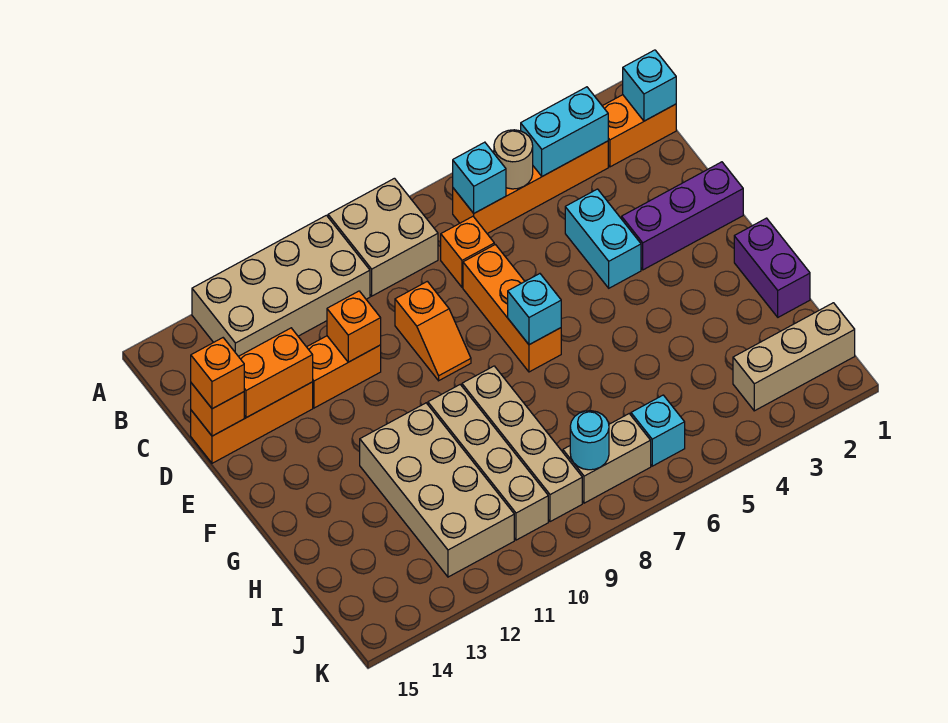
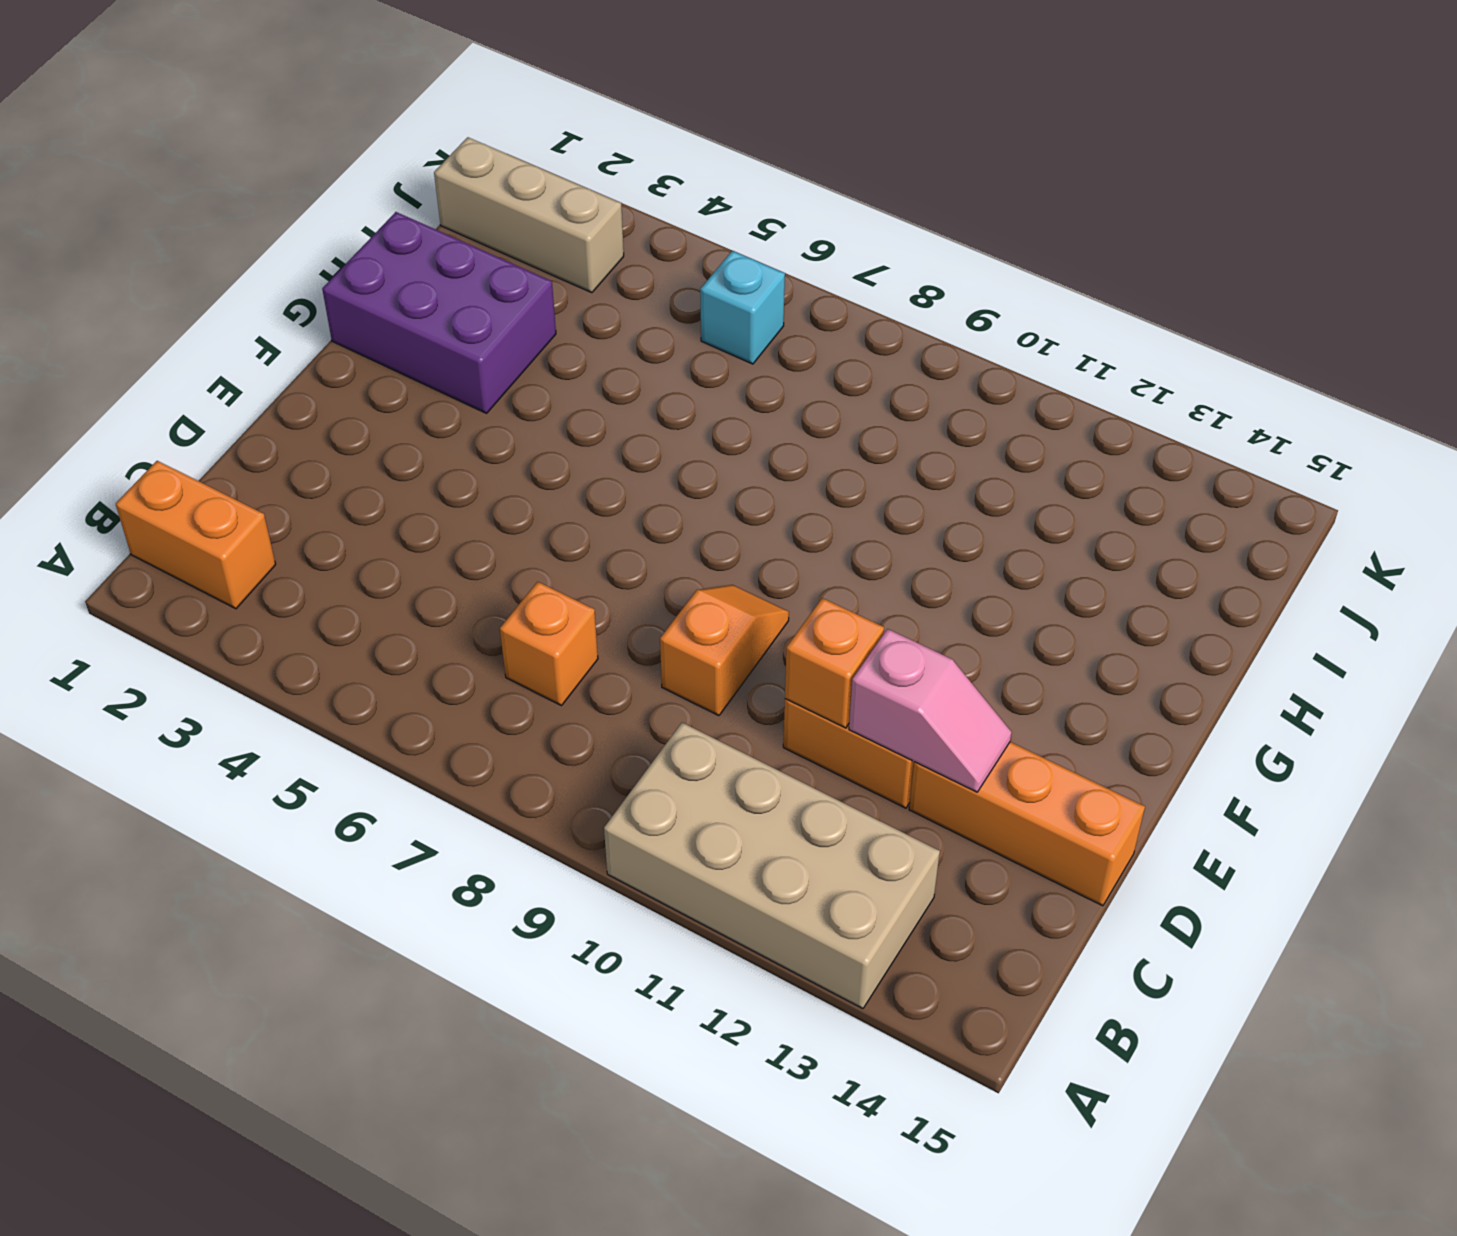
pink slope D12:D13 level 2 top 12 -> orange brick D13:D14 level 2
purple brick G1:H3 level 1 -> purple brick G1:H1 level 1
none -> tan brick A8:B9 level 1
none -> orange brick B3:B6 level 1
none -> cyan brick D4:E4 level 1

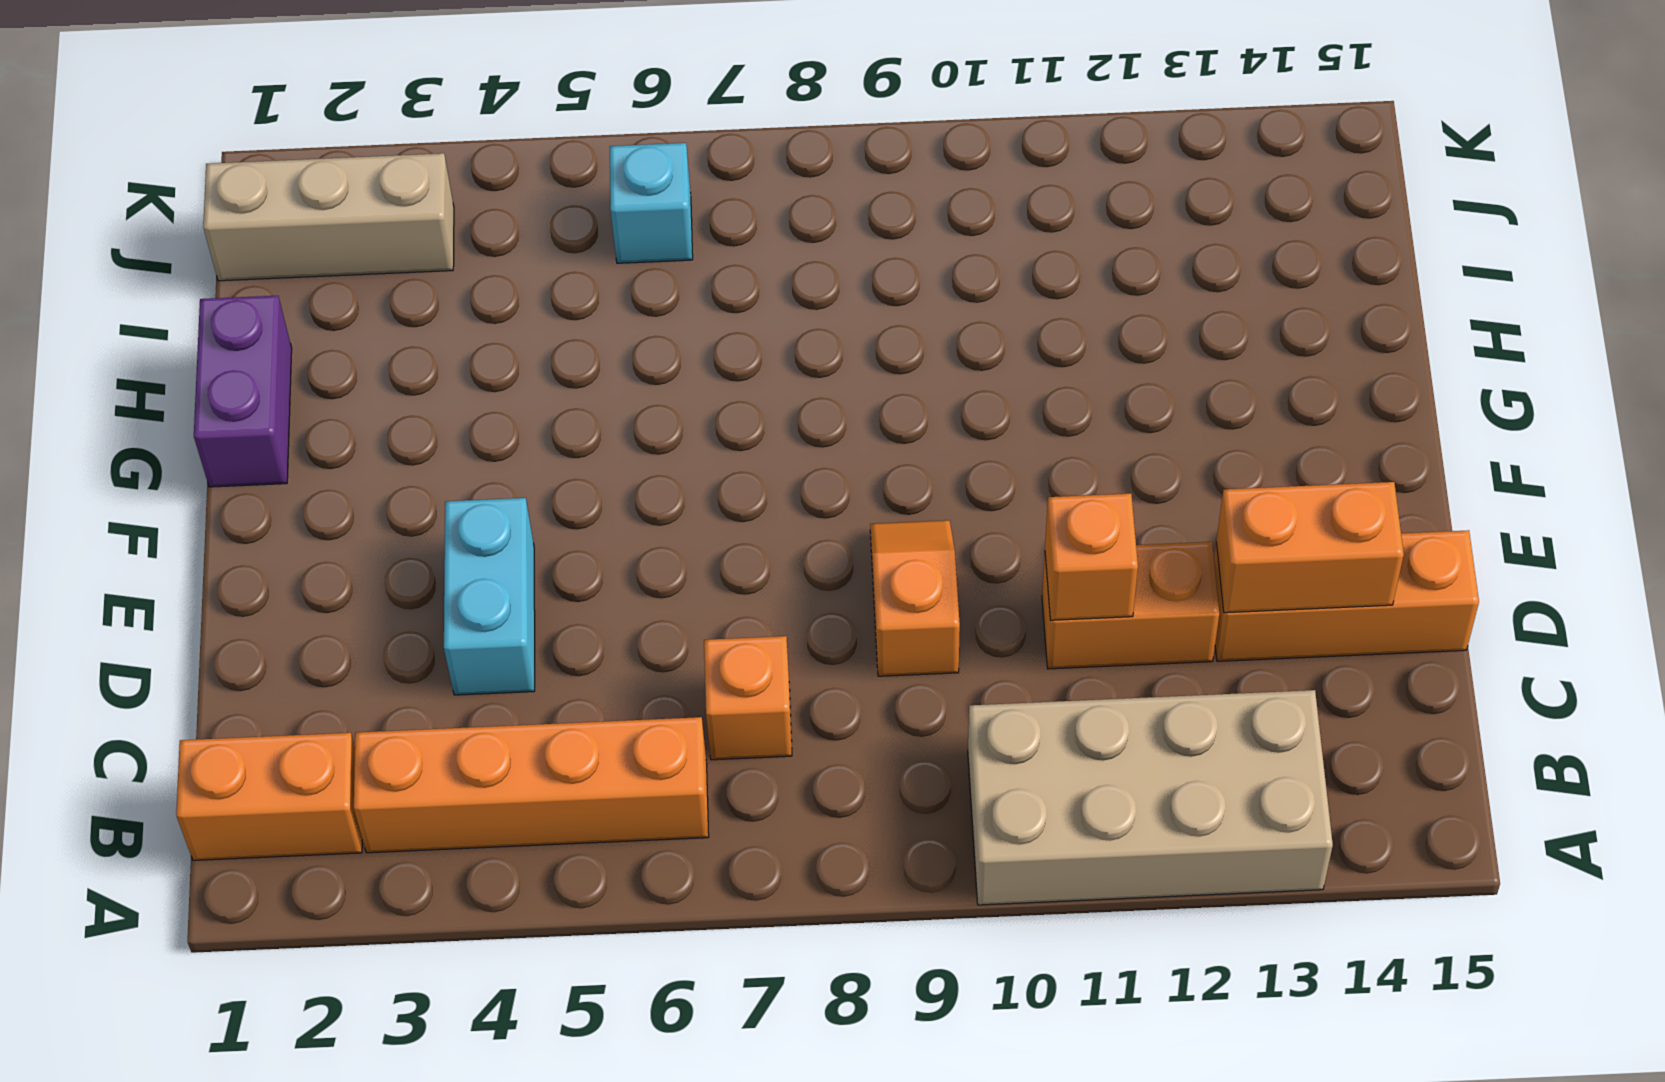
none -> tan brick A8:B9 level 1
none -> orange brick D7:F7 level 1
none -> purple brick E1:E3 level 1

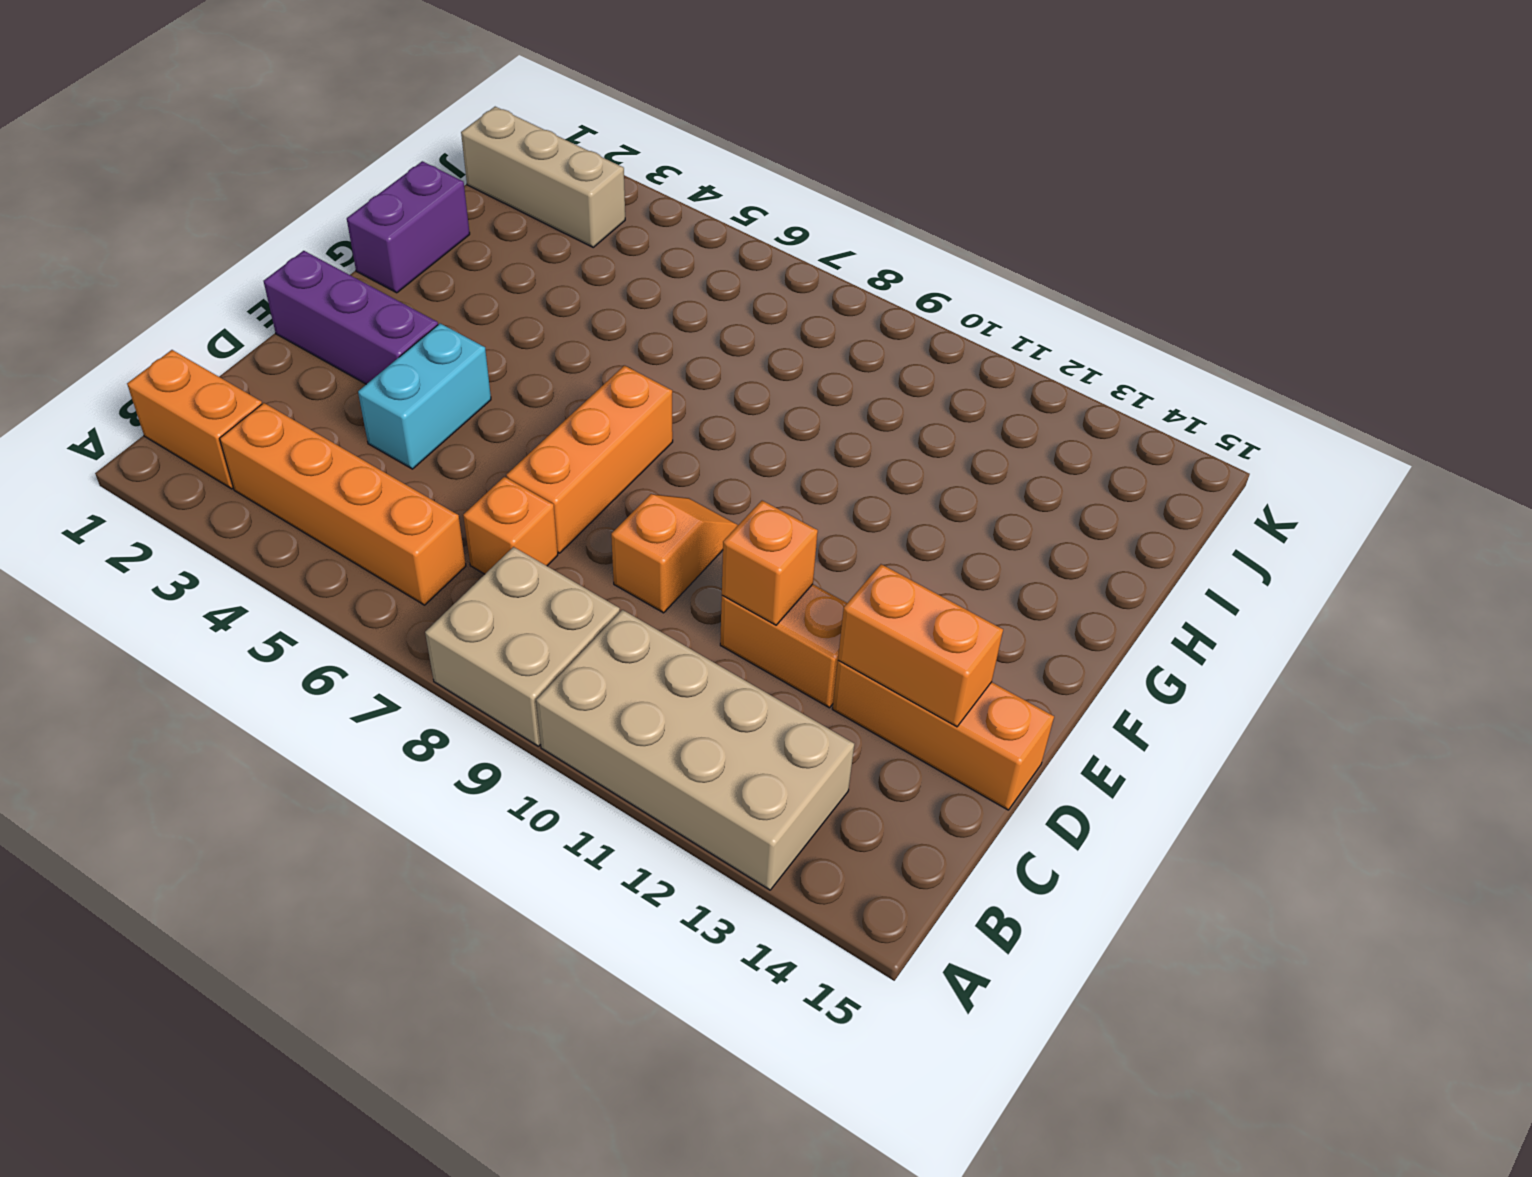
none -> tan brick G9:J9 level 1
none -> tan brick G10:J10 level 1
none -> tan brick G11:J12 level 1

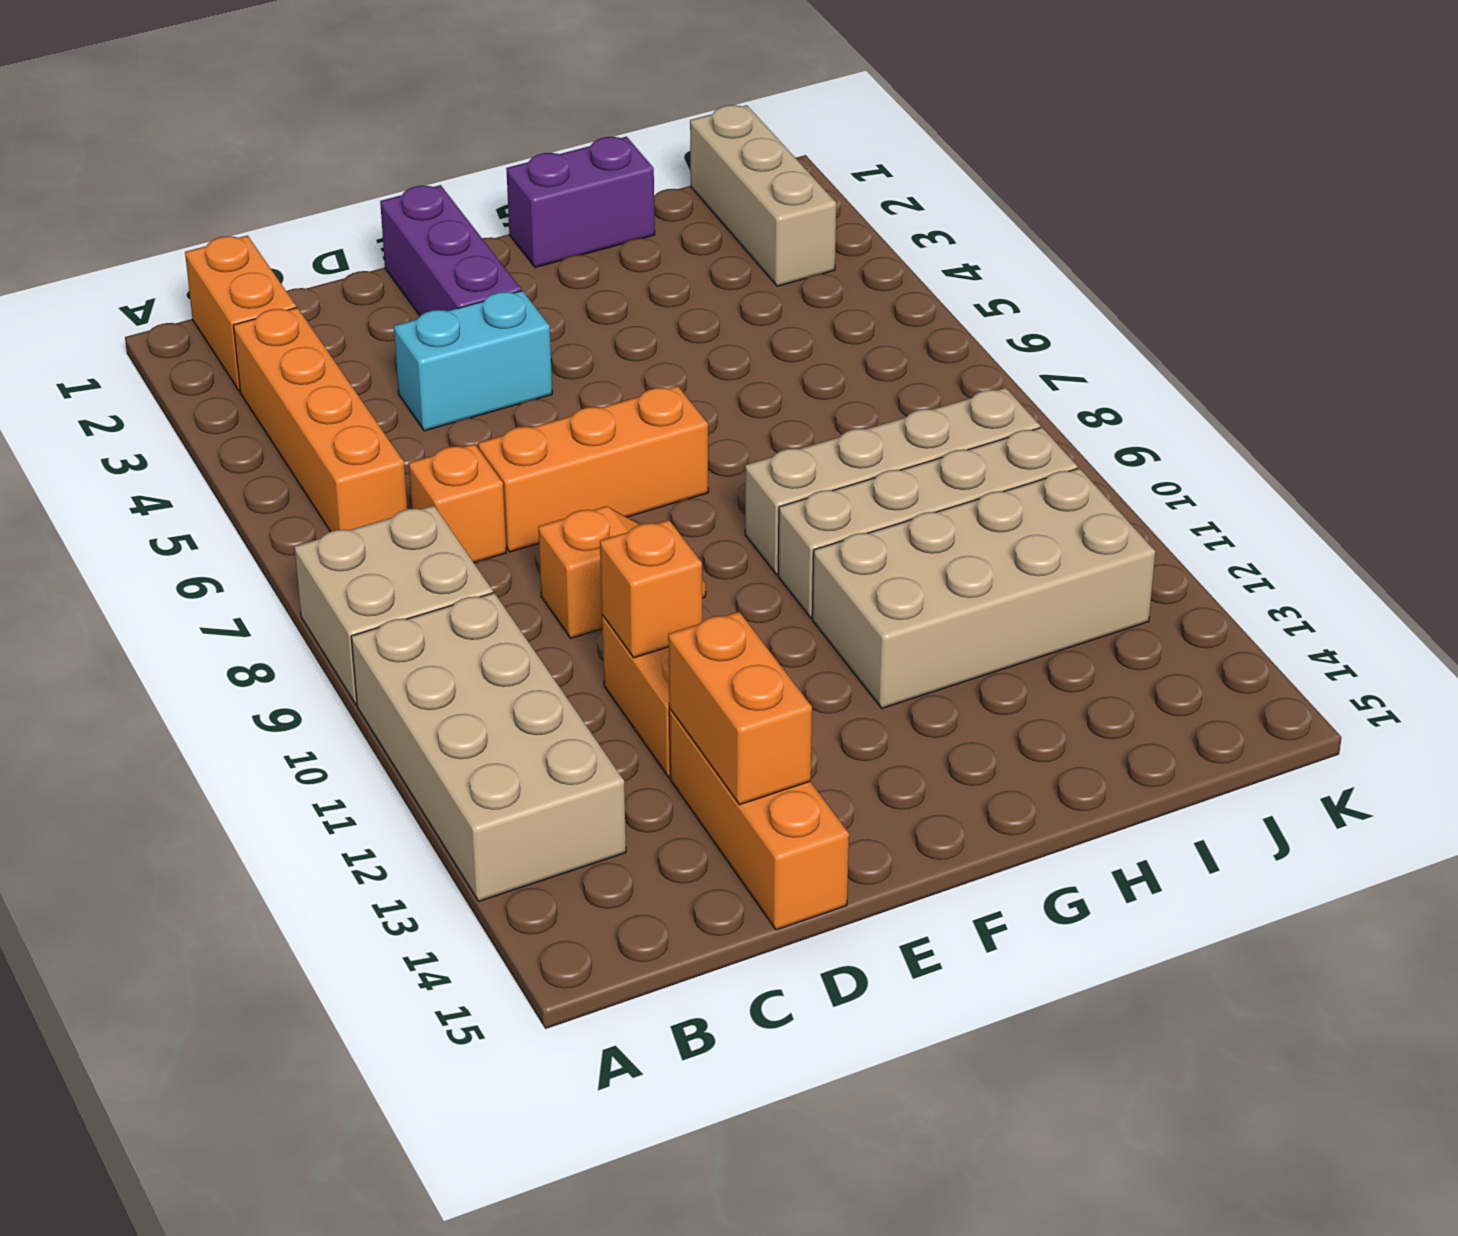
none -> cyan brick J6 level 1
none -> tan brick J7:J8 level 1
none -> cyan brick B1 level 2

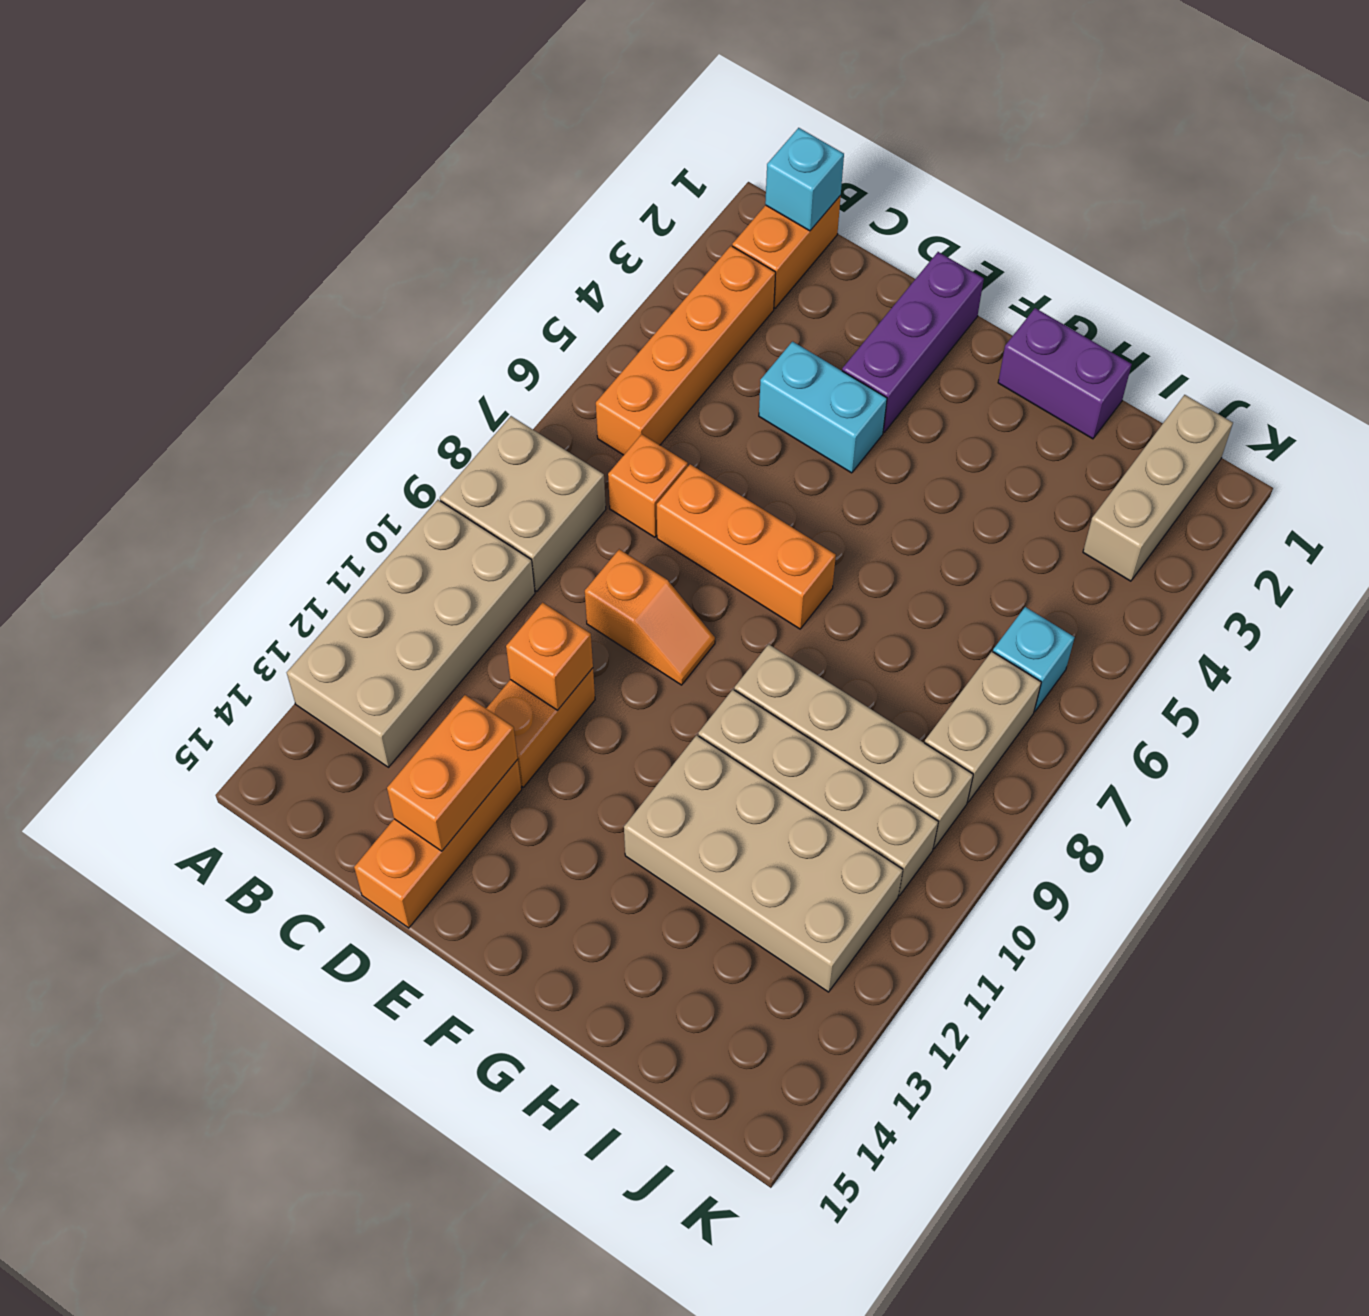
none -> cyan brick B3:B4 level 2
none -> tan round brick B5 level 2
none -> cyan brick B6 level 2

